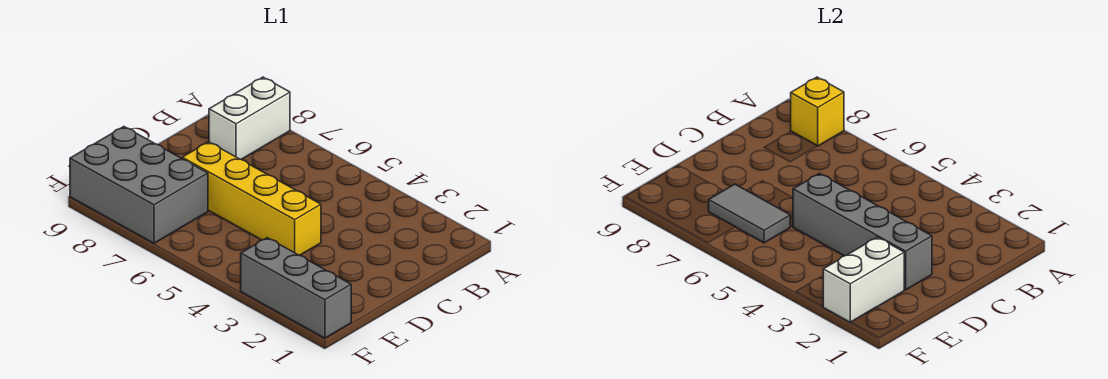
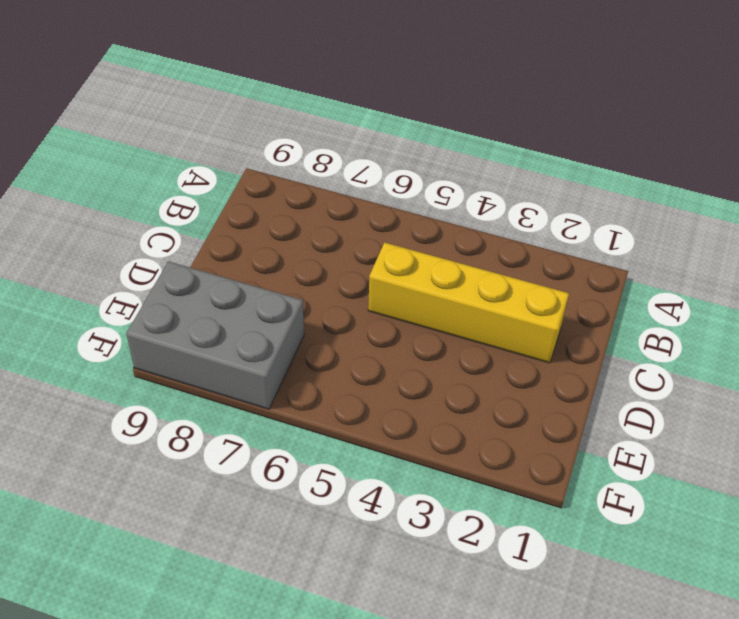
yellow brick C2:C5 level 1 -> yellow brick D4:D7 level 1
none -> white brick A8:B8 level 1
none -> grey brick F1:F3 level 1

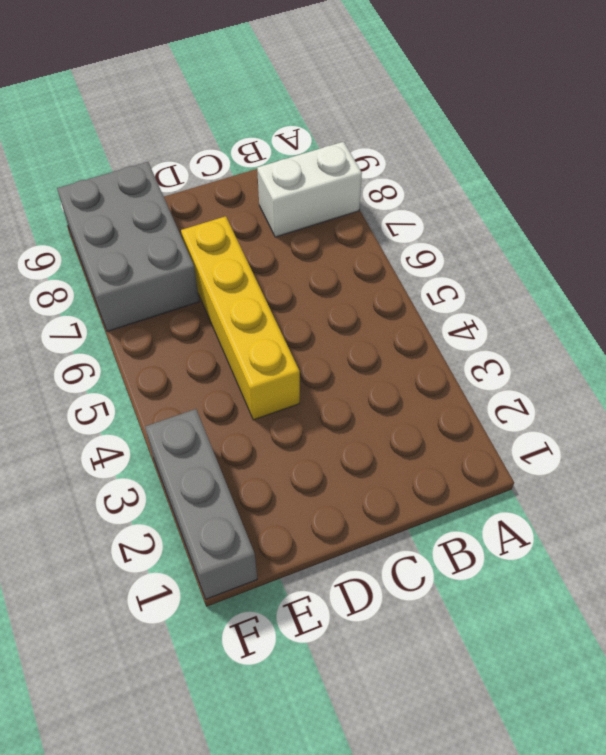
none -> yellow brick A8 level 2
none -> grey brick D2:D5 level 2

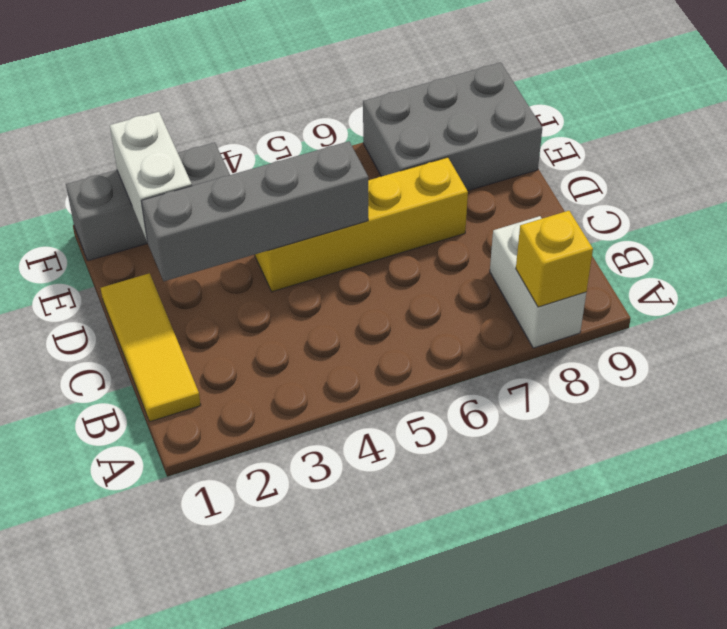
yellow tile B1:D1 level 1 -> none
none -> grey tile E6:E7 level 2

